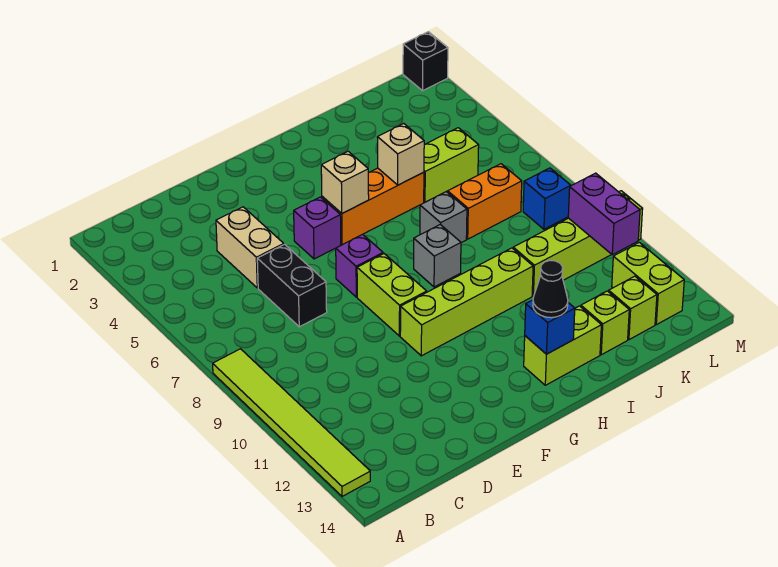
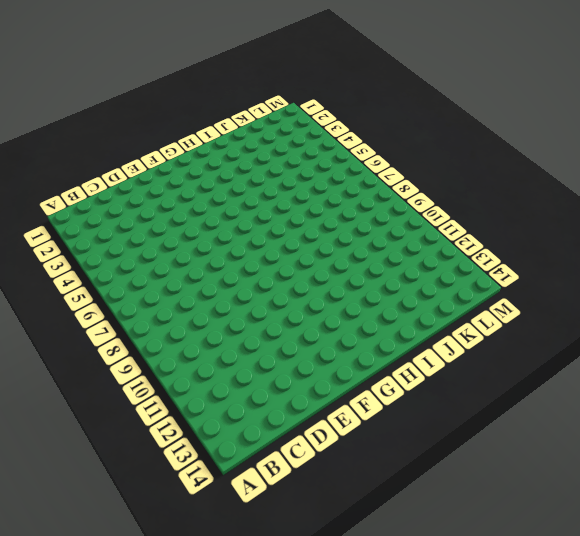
none -> lime tile A8:A13 level 1
none -> tan brick D4:D5 level 1
none -> black brick D6:D7 level 1

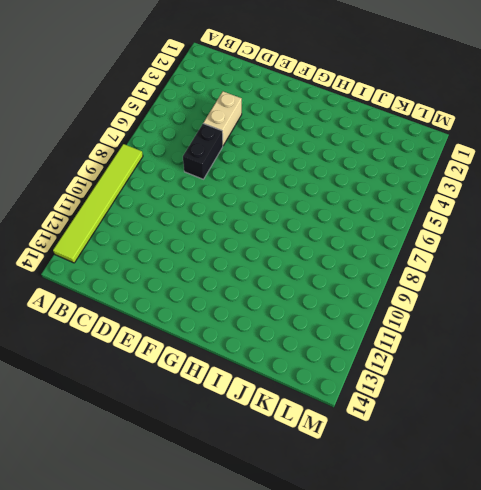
none -> purple brick F5 level 1
none -> purple brick F7 level 1
none -> lime brick F8:F9 level 1

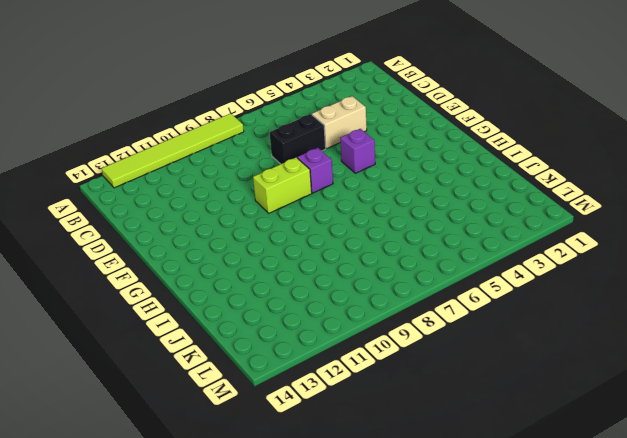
none -> lime brick F10:I10 level 1
none -> orange brick G5:I5 level 1
none -> grey brick H8 level 1

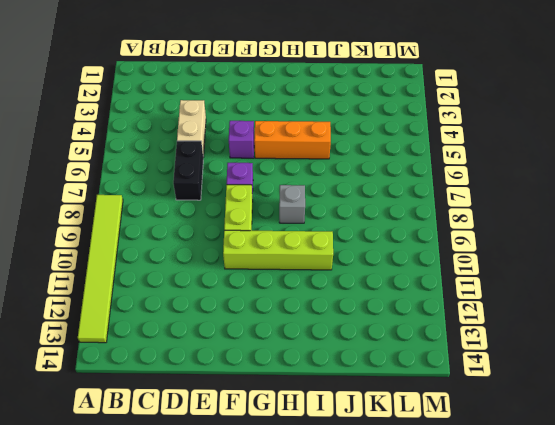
none -> lime brick H13:I13 level 1
none -> grey brick I7 level 1
none -> lime brick J5:K5 level 1

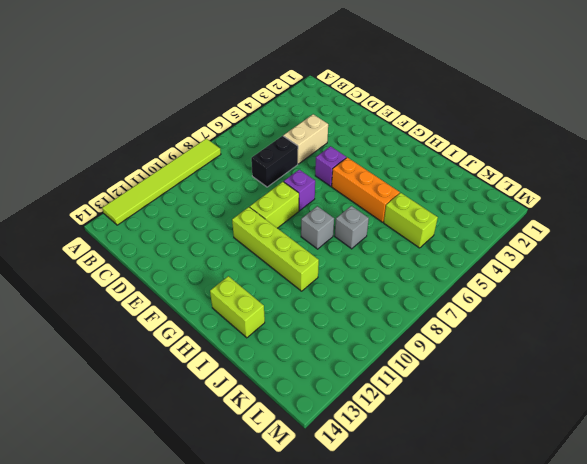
none -> orange brick J7:K7 level 1
none -> lime brick J10:M10 level 1
none -> lime brick J13 level 1

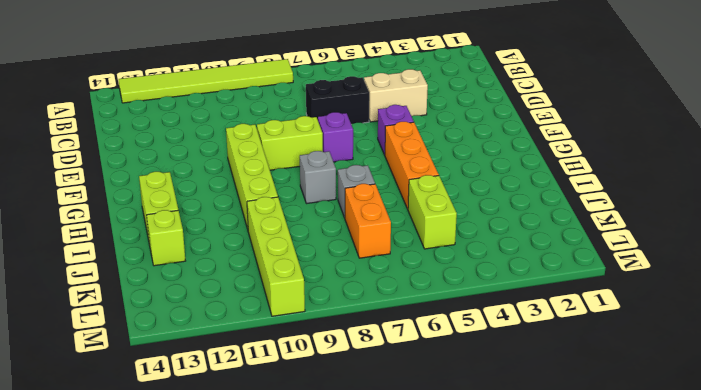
none -> lime brick K13 level 1
none -> blue brick L8 level 1
none -> lime brick L12:L13 level 1

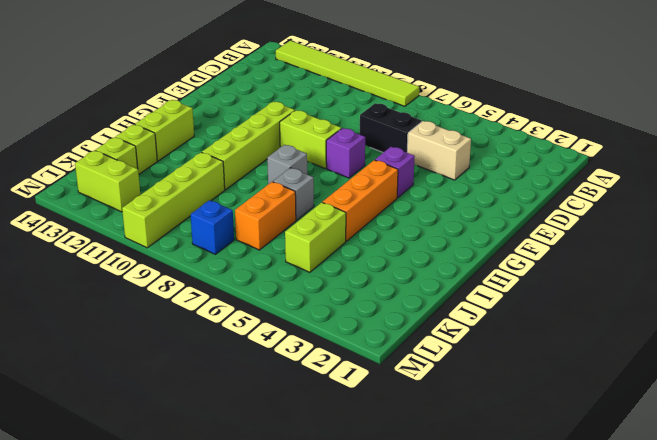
none -> black brick M1 level 1
none -> tan brick G5 level 2
none -> blue brick H13 level 2

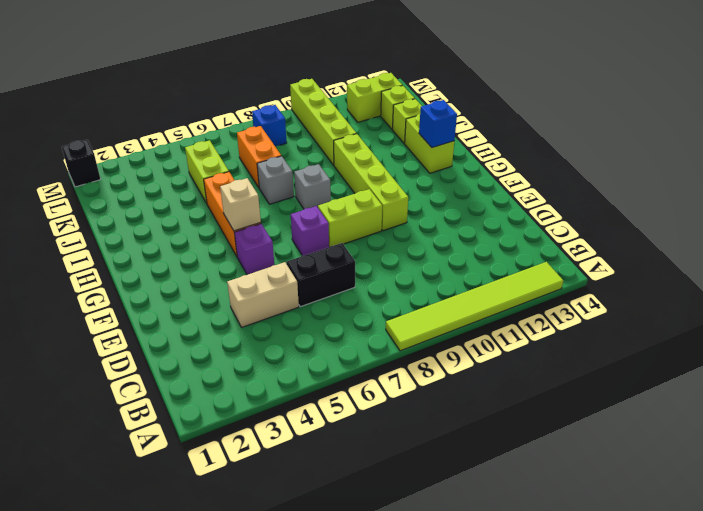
none -> tan brick I5 level 2
none -> purple brick L10:L11 level 2
none -> black cone H13 level 3

